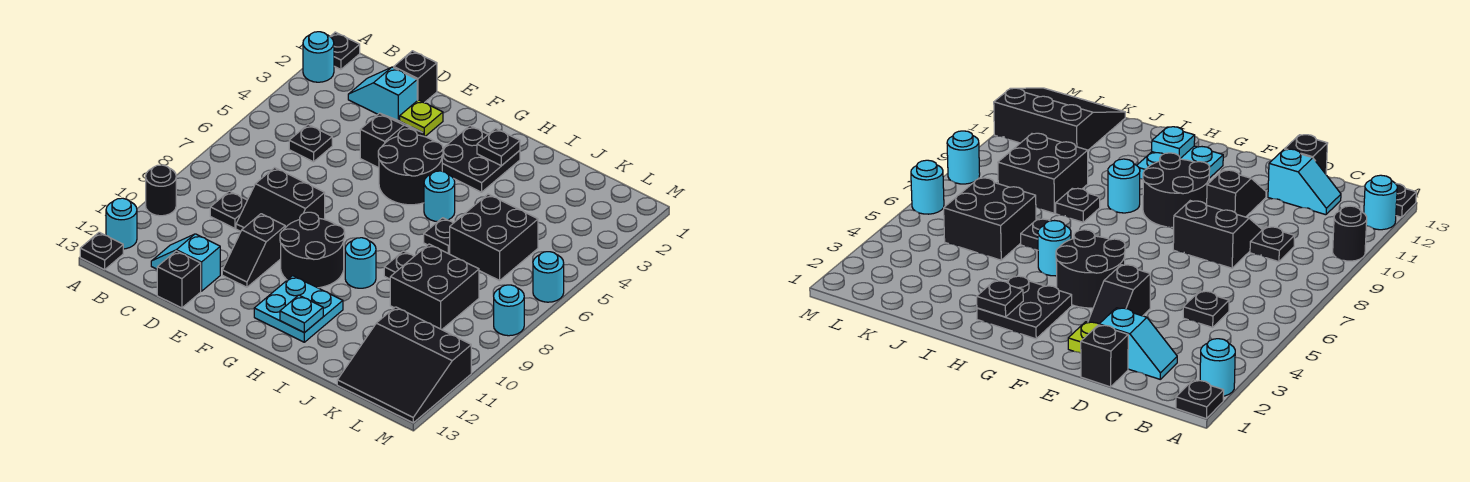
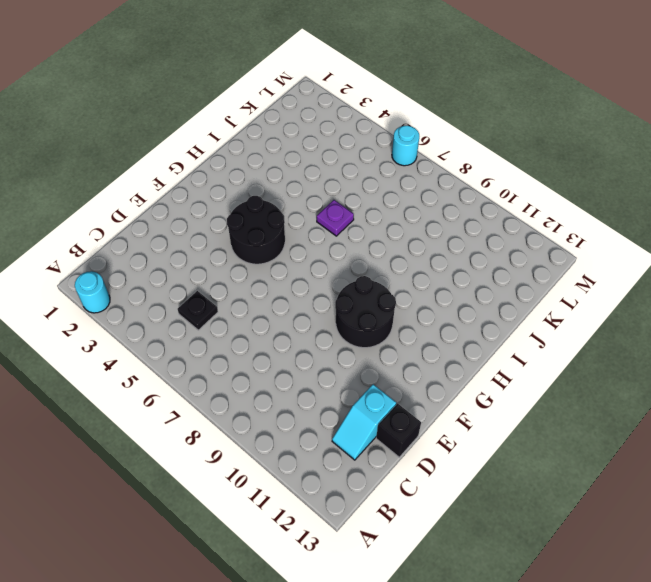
purple plate I6 level 1 -> black plate I6 level 1
none -> black plate A1 level 1
none -> black round brick A10 level 1
none -> cyan round brick A12 level 1
none -> black plate A13 level 1

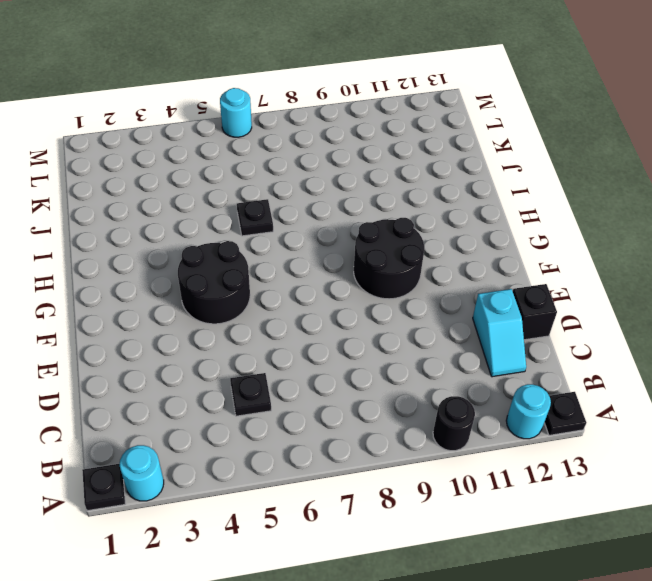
none -> cyan slope C2:D2 level 1 top D
none -> black plate C9 level 1
none -> black brick D1 level 1
none -> black slope D8:E9 level 1 top 8

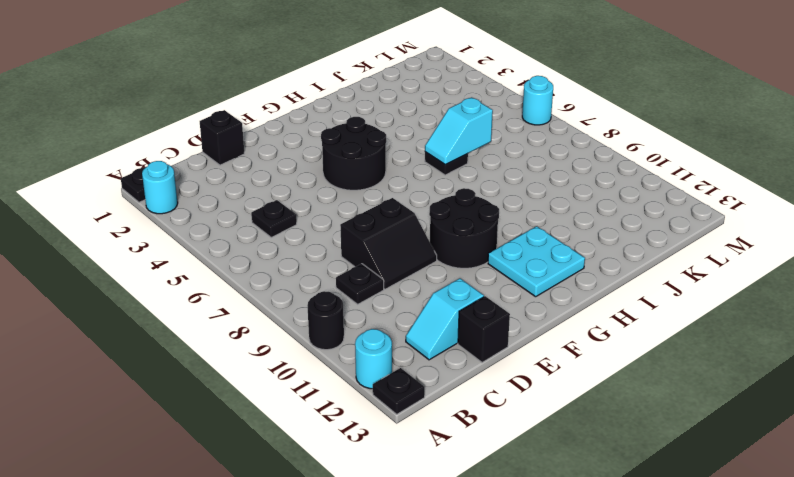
cyan slope I6:J6 level 2 top J -> cyan slope C2:D2 level 1 top D
none -> lime plate E2 level 1
none -> black slope E3:E4 level 1 top 4
none -> black slope E10:E11 level 1 top 10
none -> black plate G2:H3 level 1

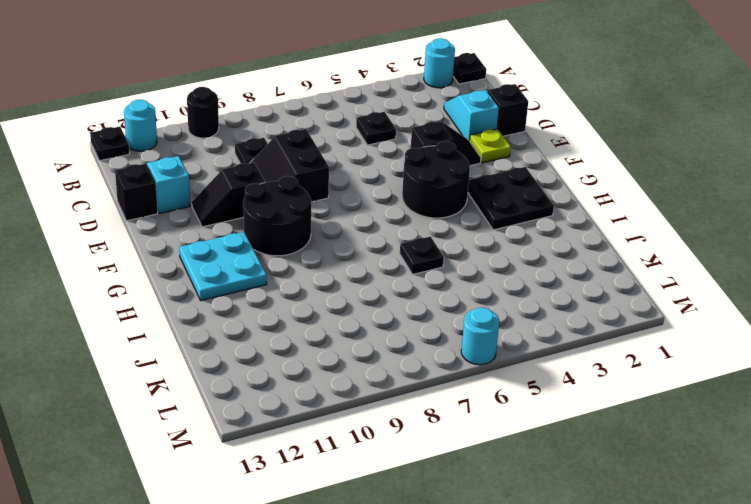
none -> cyan round brick H5 level 1
none -> cyan round brick H9 level 1
none -> black plate I8 level 1
none -> black brick J5:K6 level 1

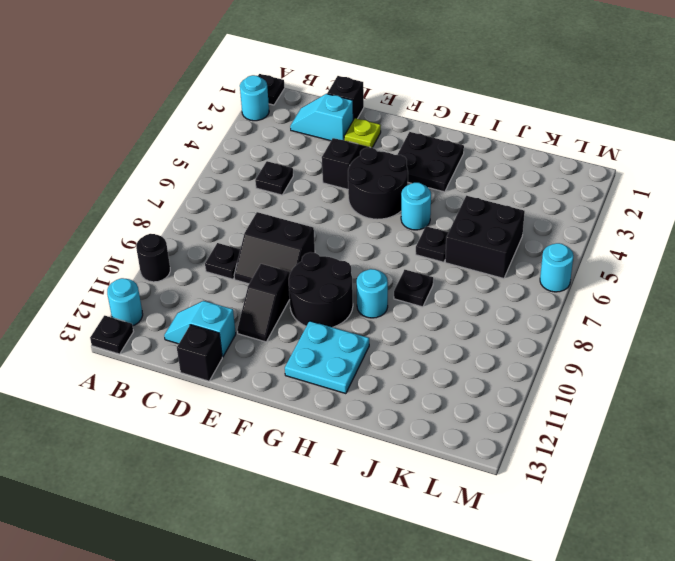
none -> black brick J8:K9 level 1
none -> black slope K11:M13 level 1 top 11
none -> cyan round brick M8 level 1
none -> black plate H2 level 2

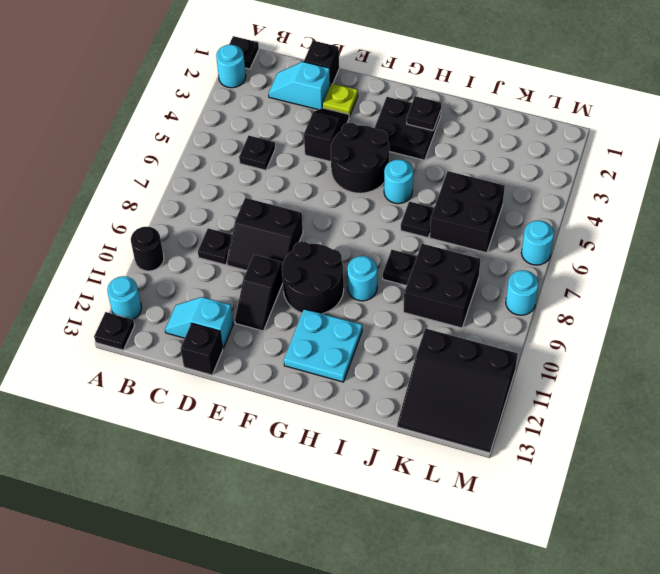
none -> cyan plate H12 level 2

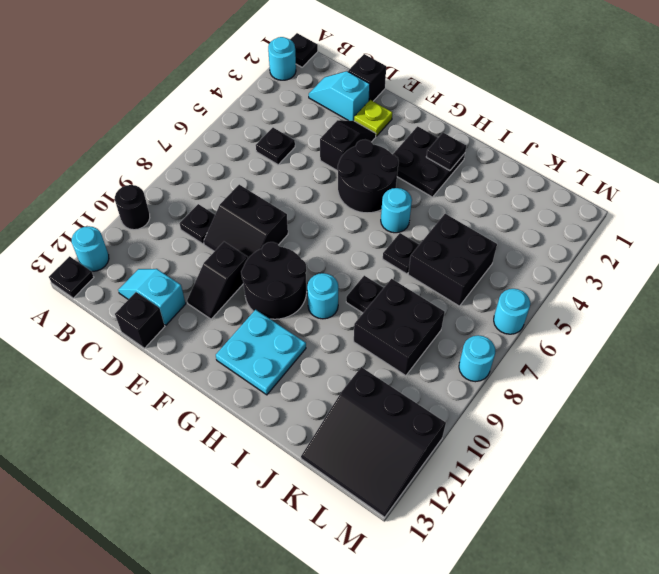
none -> cyan plate H12 level 2

